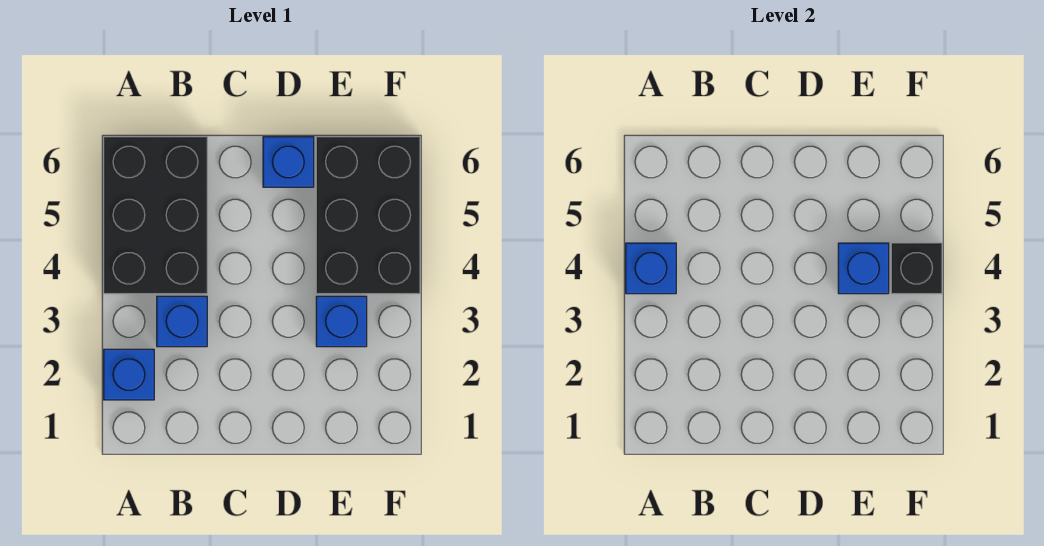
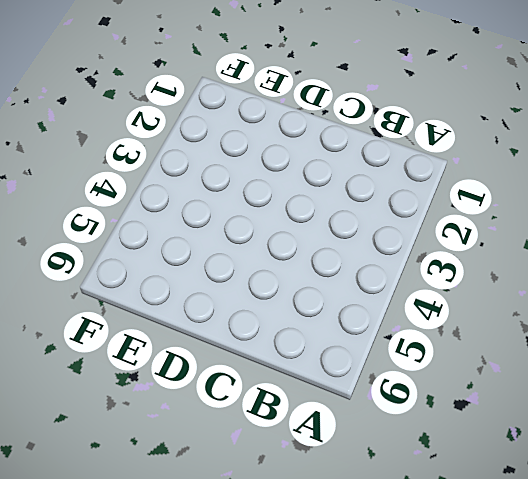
none -> blue brick A2 level 1
none -> black brick A4:B6 level 1

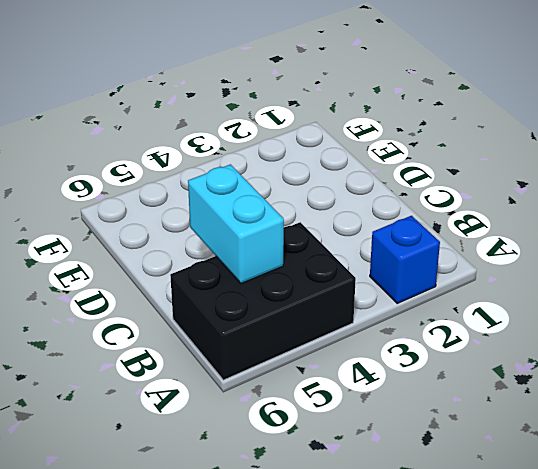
cyan brick B5:C5 level 2 -> none
none -> blue brick B3 level 1
none -> blue brick D6 level 1

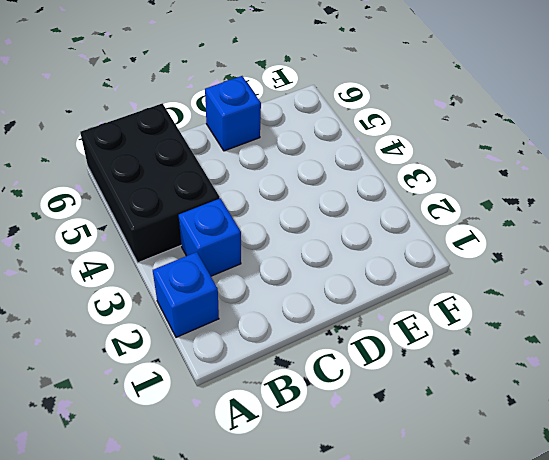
none -> blue brick E3 level 1
none -> black brick E4:F6 level 1

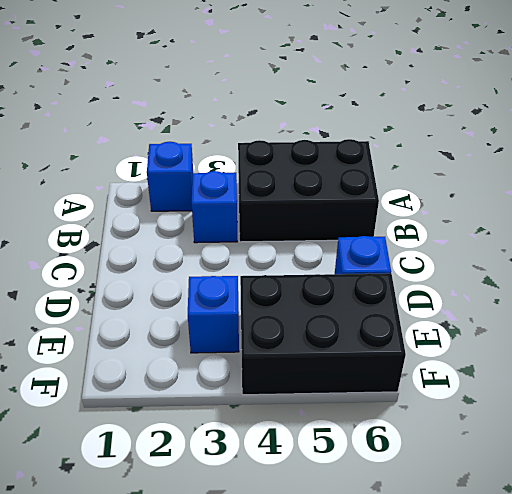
none -> blue brick A4 level 2
none -> blue brick E4 level 2

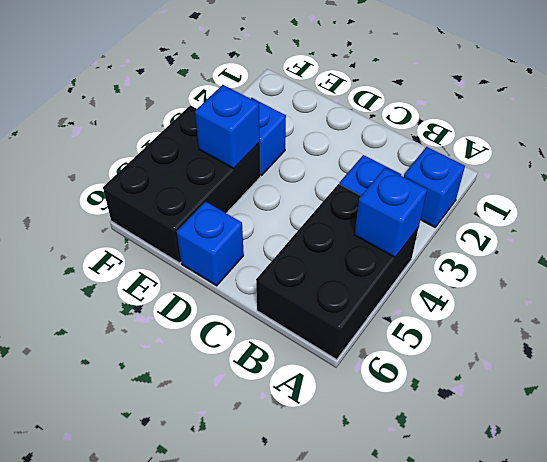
none -> black brick F4 level 2

